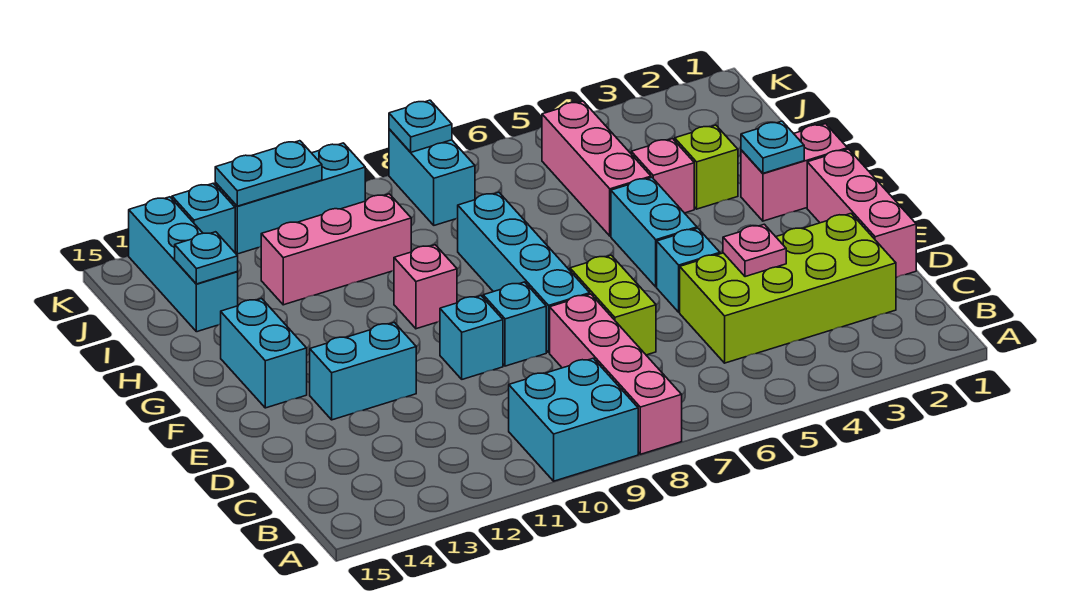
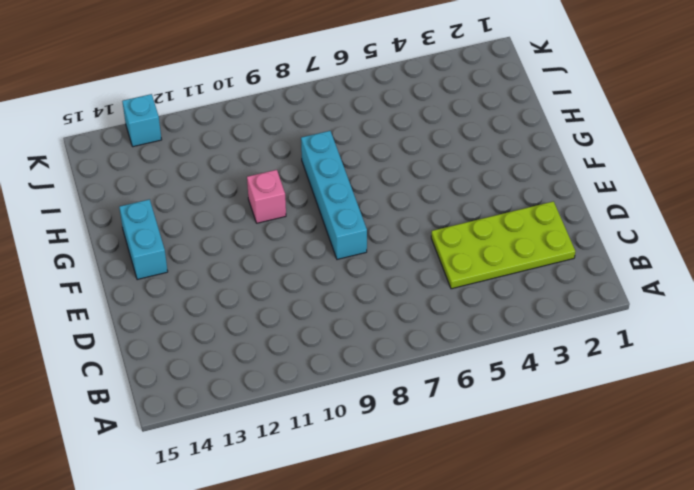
lime plate C2:D5 level 1 -> lime brick C2:D5 level 1
none -> pink brick A8:D8 level 1
none -> cyan brick A9:B10 level 1
none -> pink brick D1:F1 level 1

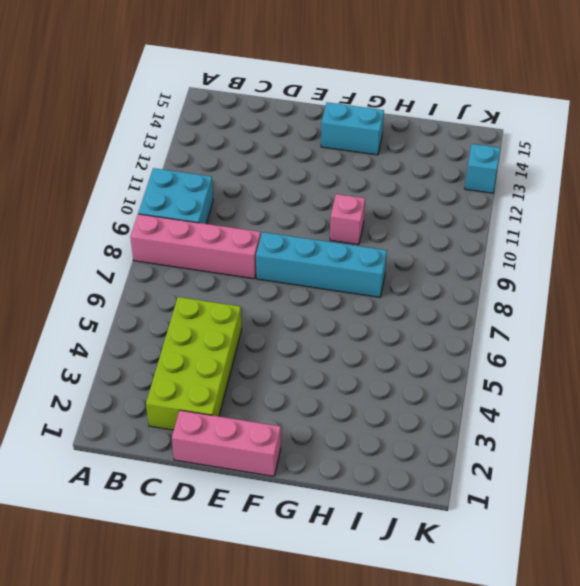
none -> lime brick D7:E7 level 1
none -> cyan brick E5 level 1
none -> cyan brick E9 level 1

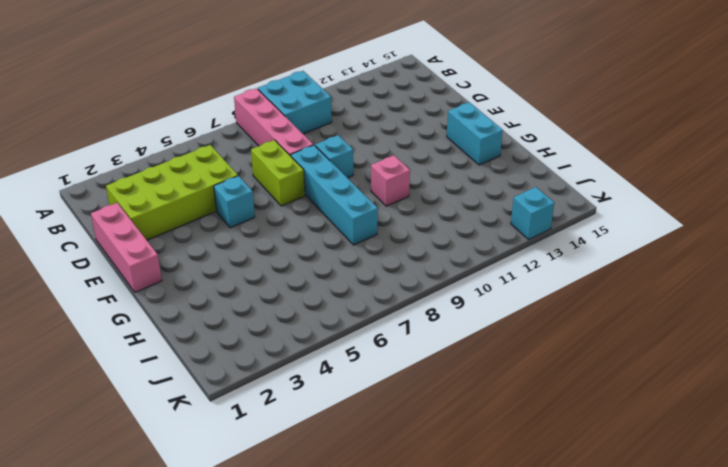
none -> cyan brick E10 level 1
none -> cyan brick E12:E13 level 1
none -> cyan brick F5:G5 level 1

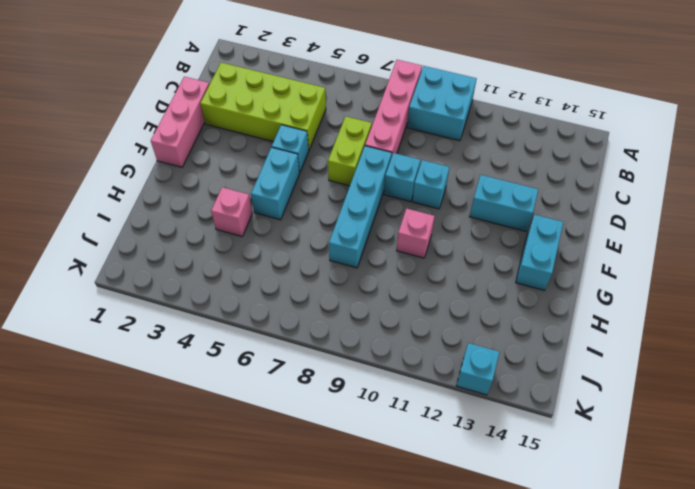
none -> pink brick G1:G2 level 1
none -> lime brick H3 level 1
none -> pink brick H5:J5 level 1

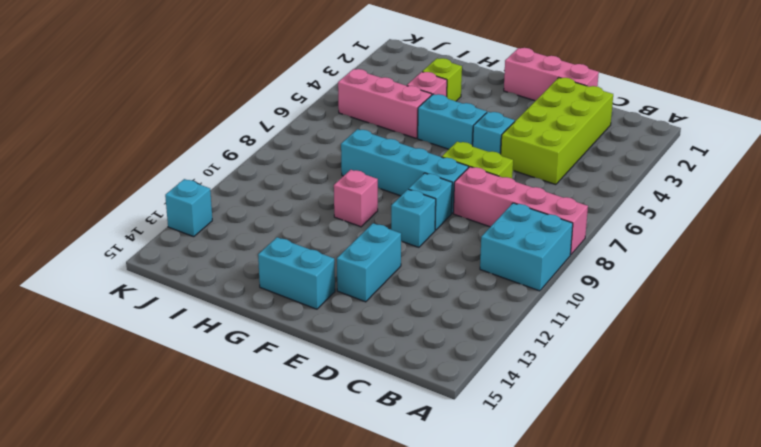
none -> pink brick G1:G2 level 1
none -> pink brick I10:I12 level 1
none -> cyan brick I14:K14 level 1

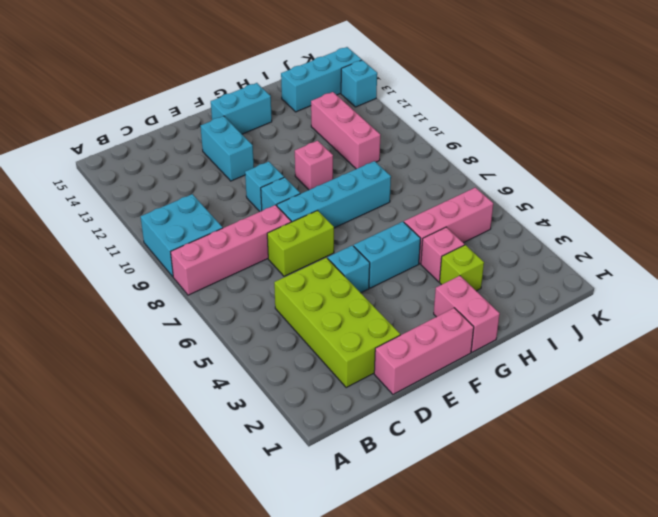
none -> cyan brick J8:K8 level 1
none -> cyan brick K10:K12 level 1
none -> pink plate D4 level 2

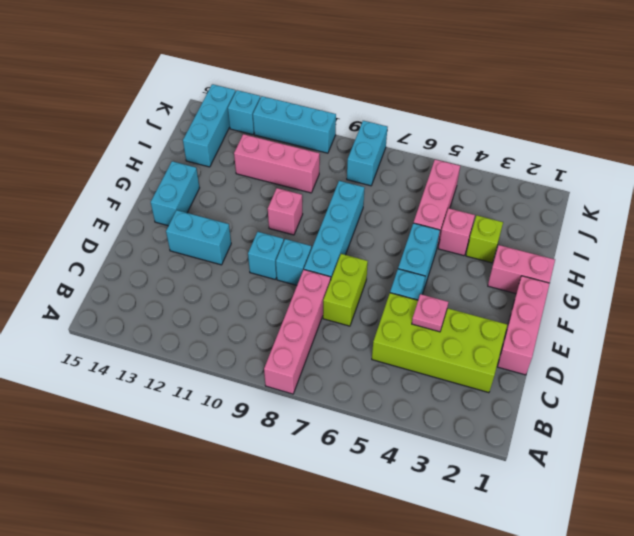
none -> cyan brick A9:B10 level 1
none -> cyan plate G2 level 2
none -> cyan plate I14 level 2

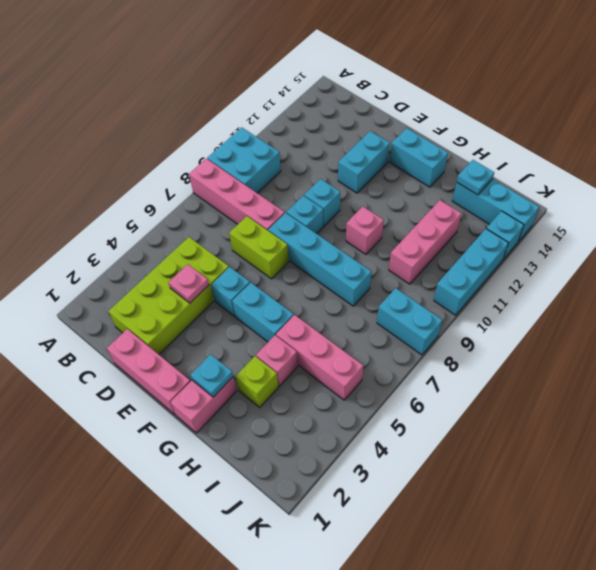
none -> cyan plate K8 level 2
none -> cyan plate K11:K12 level 2

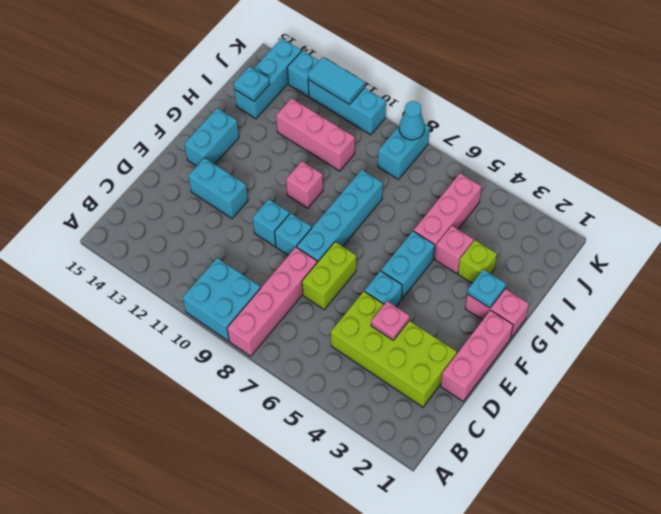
cyan cone K8 level 2 -> cyan plate K8 level 2
cyan tile K11:K12 level 2 -> cyan plate K11:K12 level 2

